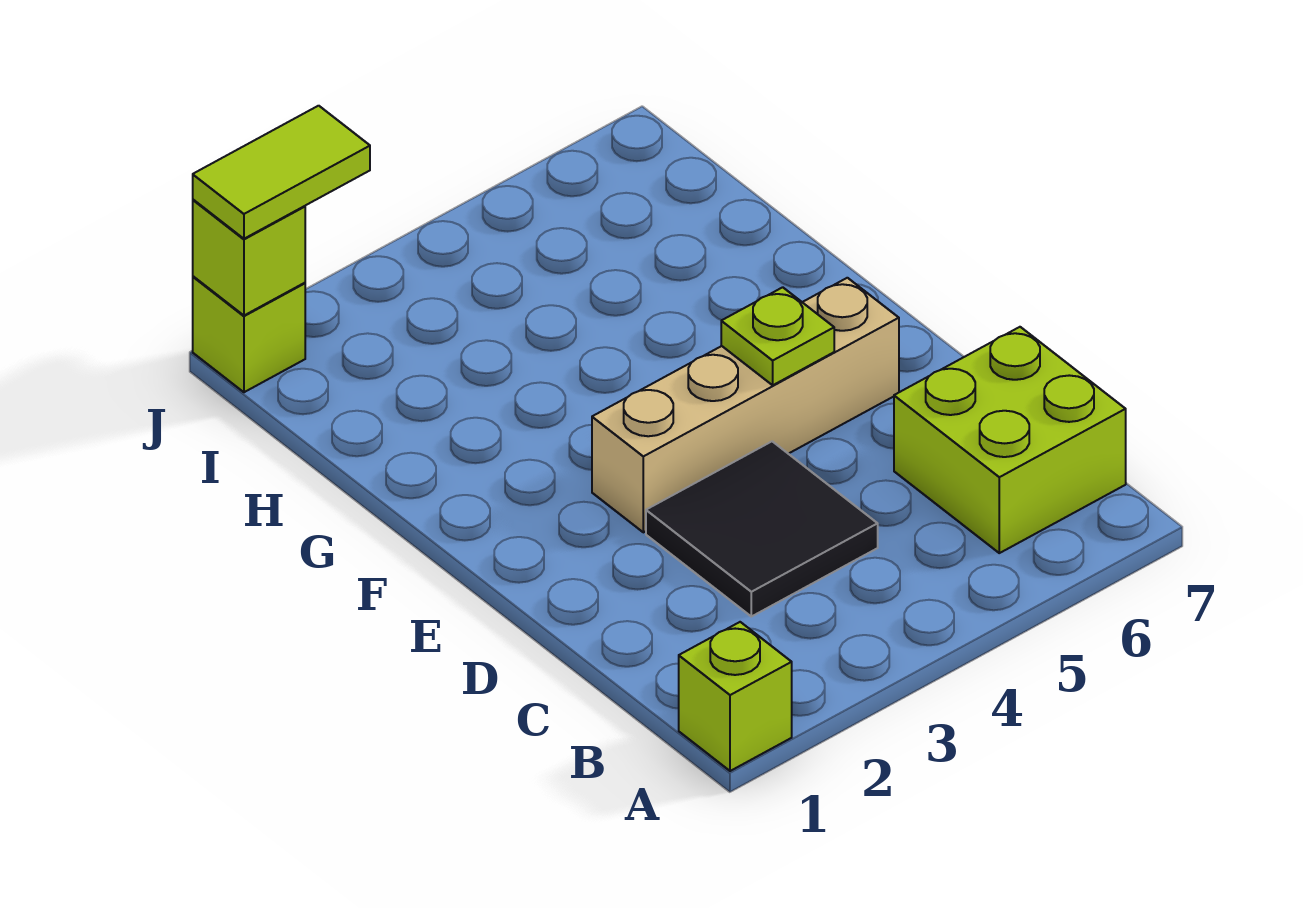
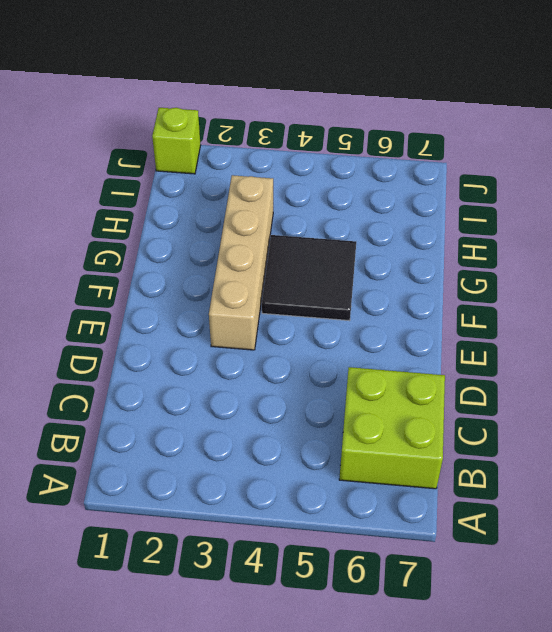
tan brick E3:H3 level 1 -> tan brick E3:E6 level 1
black tile F4:G5 level 1 -> black tile C3:D4 level 1
none -> lime brick A1 level 1
none -> lime plate E5 level 2

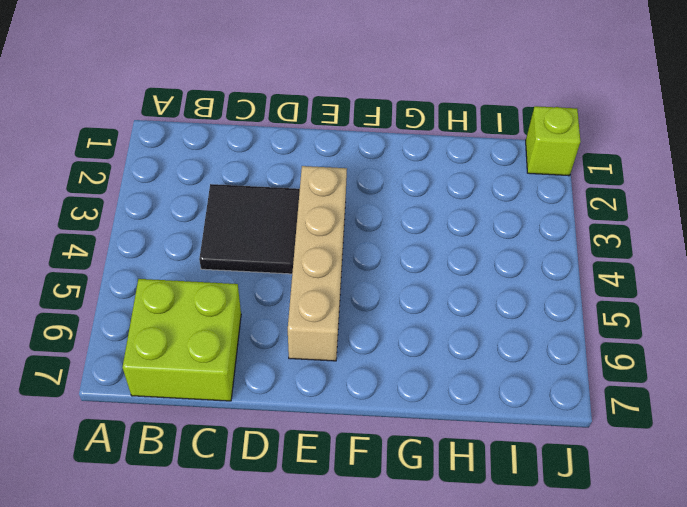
none -> lime brick A1 level 1
none -> lime plate E5 level 2

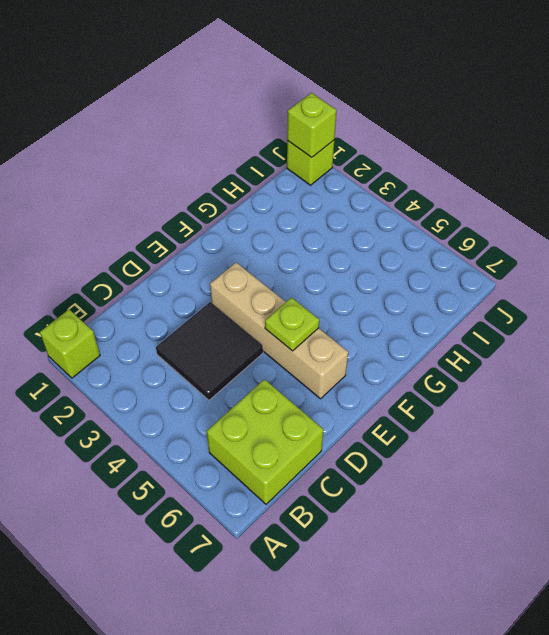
none -> lime tile J1:J2 level 3

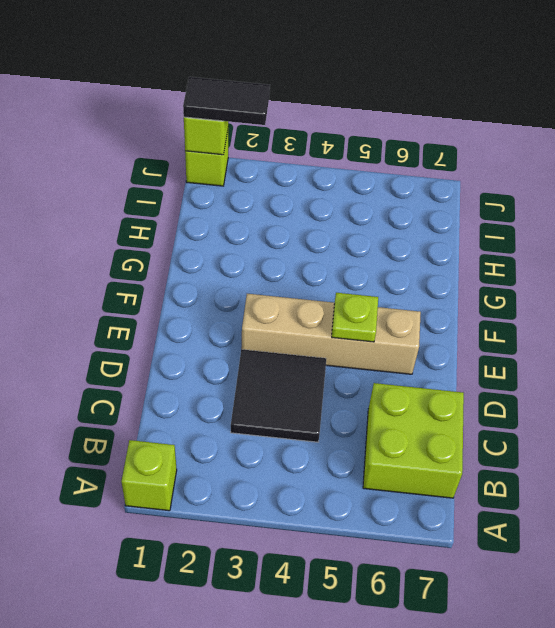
black tile J1:J2 level 3 -> lime tile J1:J2 level 3

